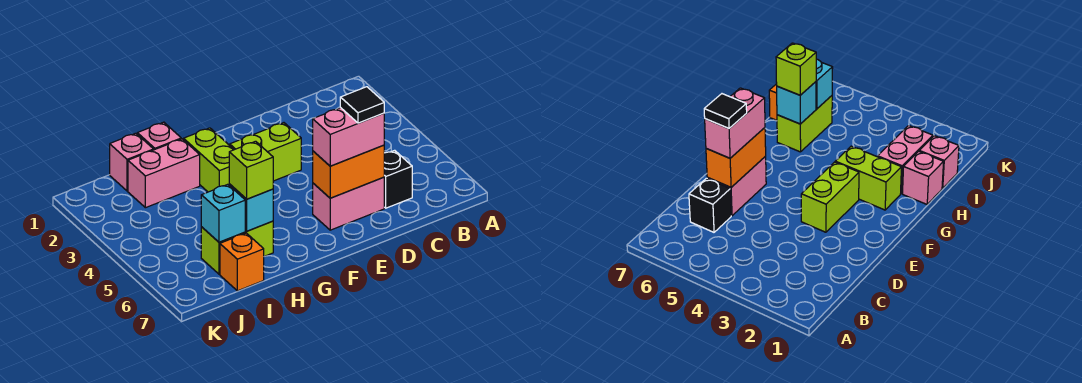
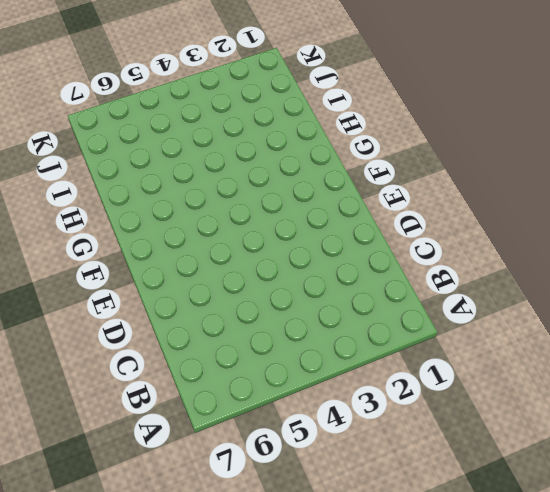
none -> black brick C6 level 1
none -> pink brick D6:E6 level 1
none -> lime brick E3:F3 level 1

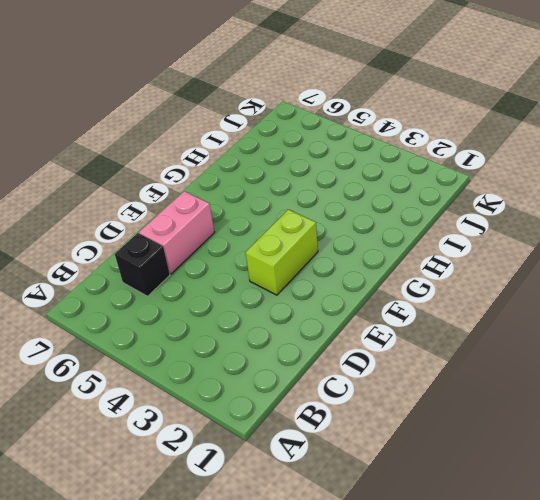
none -> lime brick G2:G3 level 1
none -> pink brick H1 level 1
none -> pink brick H2:I2 level 1

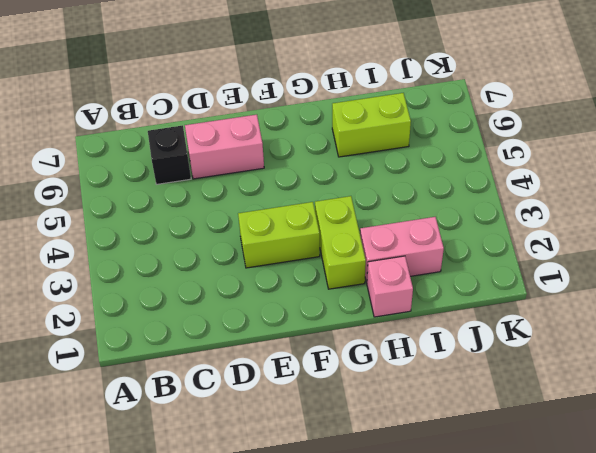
none -> pink brick I1 level 1
none -> orange brick I7 level 1
none -> orange brick D6:E6 level 2

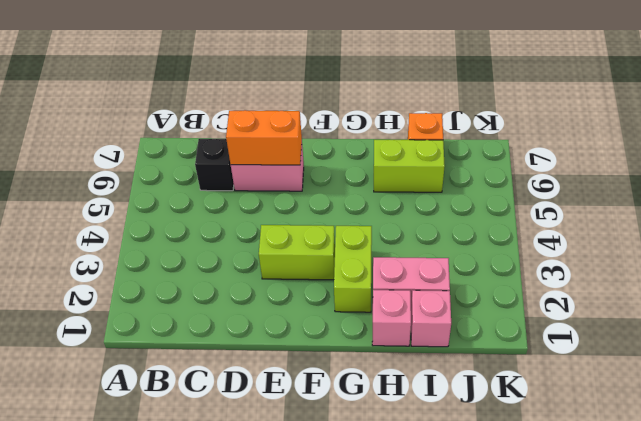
none -> cyan brick H6 level 2
none -> cyan brick I6 level 2
none -> pink brick D6:E6 level 3

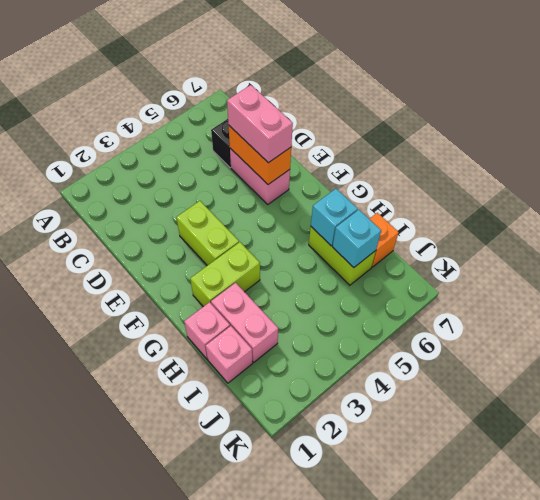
none -> lime brick H6 level 3
none -> black tile D6 level 4

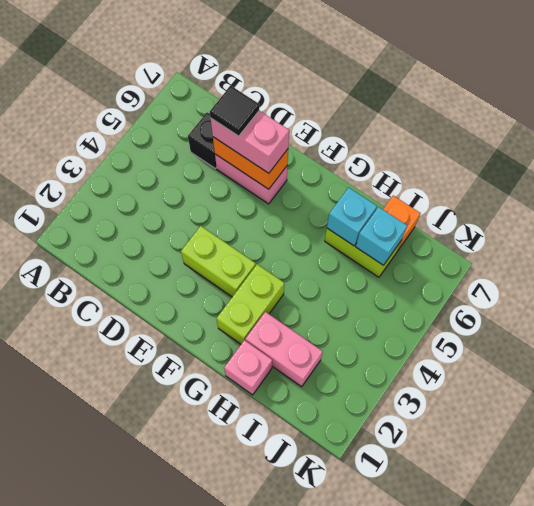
none -> pink brick I1 level 1
none -> lime brick H6 level 3

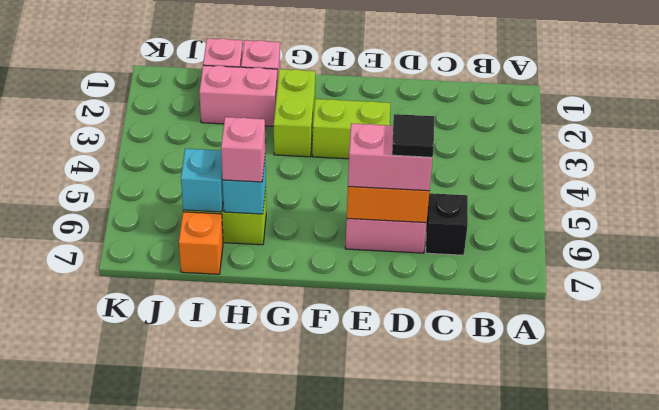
pink brick H6 level 3 -> lime brick H6 level 3

